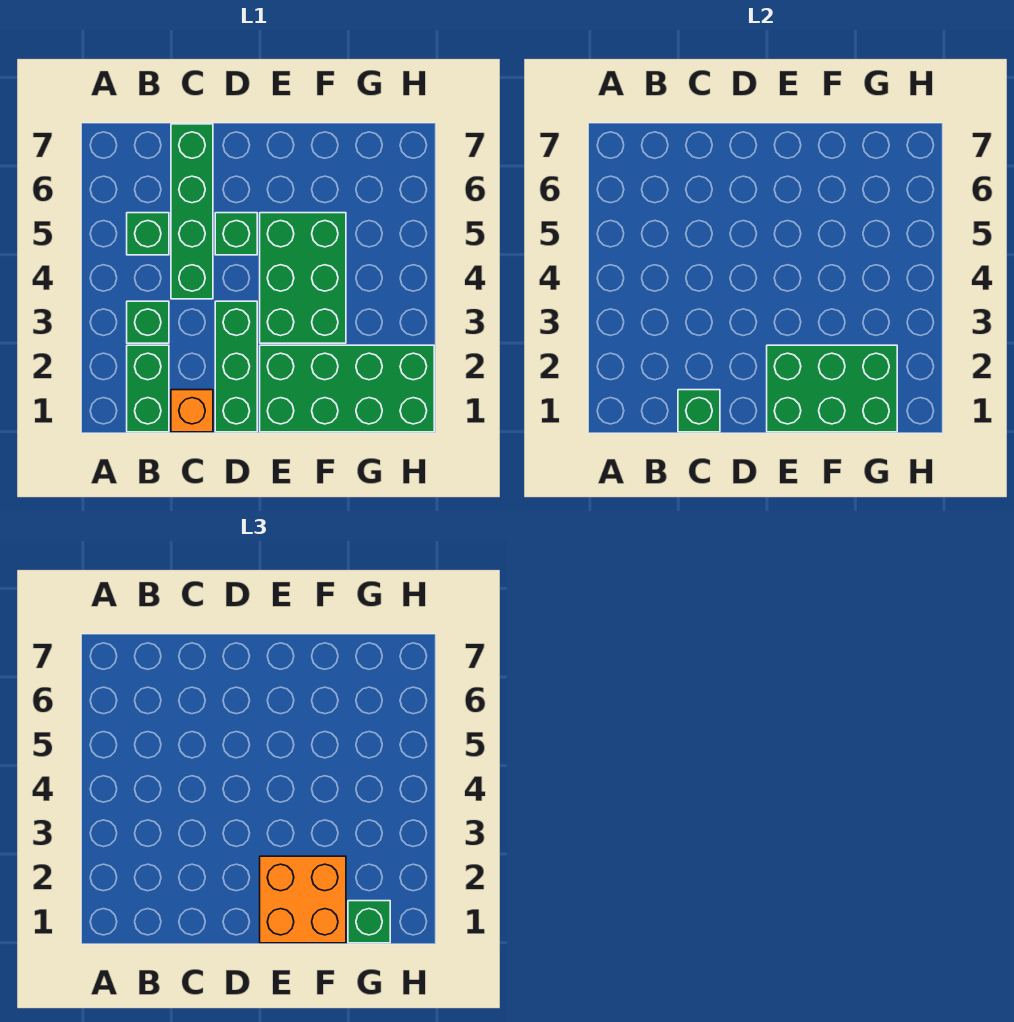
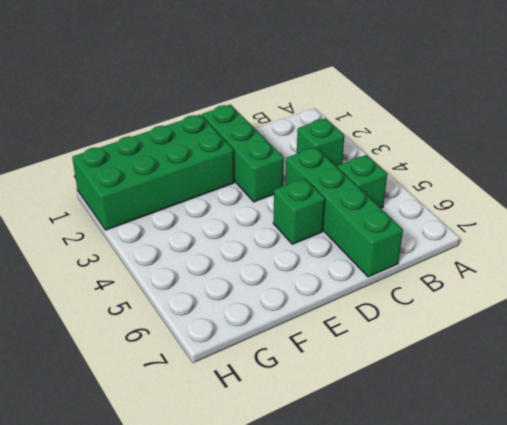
none -> green brick B1:B2 level 1
none -> orange brick C1 level 1
none -> green brick E3:F5 level 1

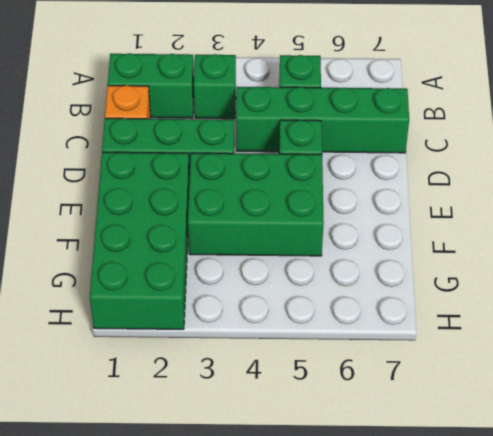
none -> green brick C1 level 2
none -> green brick E1:G2 level 2
none -> orange brick E1:F2 level 3

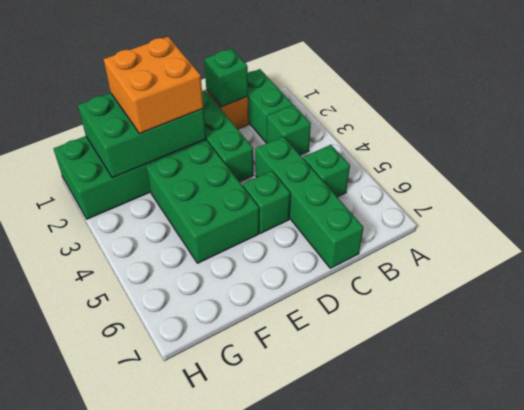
none -> green brick G1 level 3

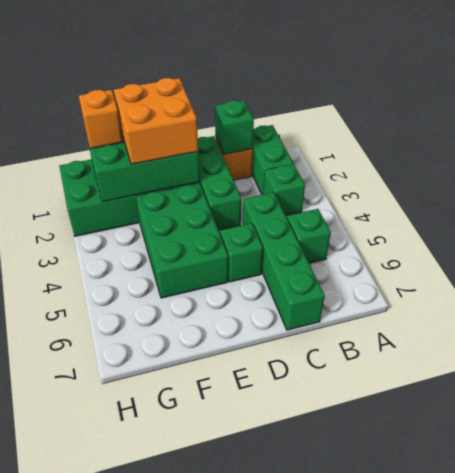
orange brick G1 level 3 -> green brick G1 level 3

